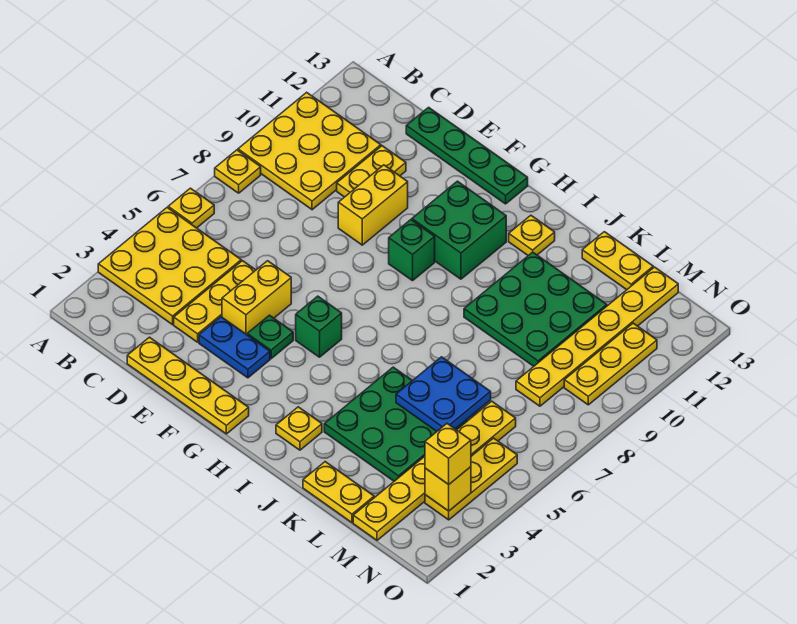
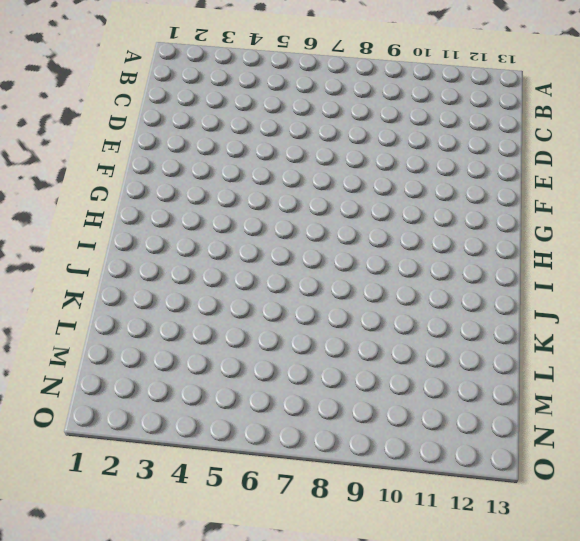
none -> yellow plate A3:C5 level 1
none -> yellow plate A6 level 1
none -> yellow plate A8 level 1

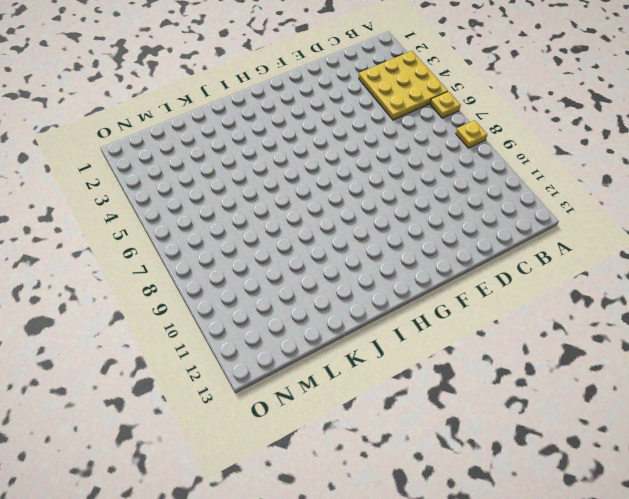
none -> yellow plate A9:C11 level 1
none -> yellow plate D1:G1 level 1
none -> yellow plate D3:D5 level 1

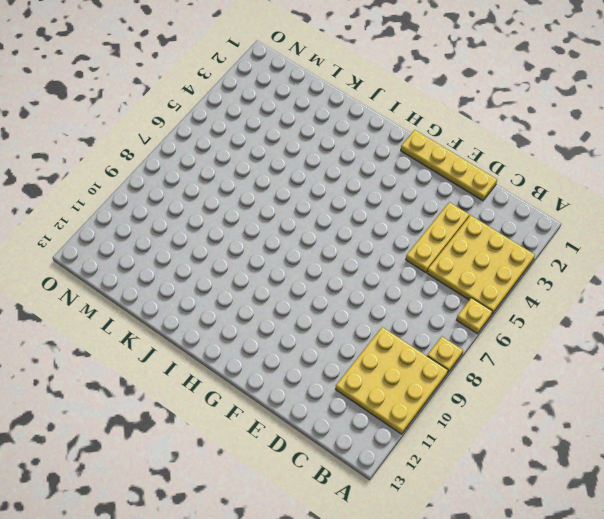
none -> yellow plate D10:D11 level 1
none -> green plate D13:G13 level 1
none -> blue plate E3:F3 level 1

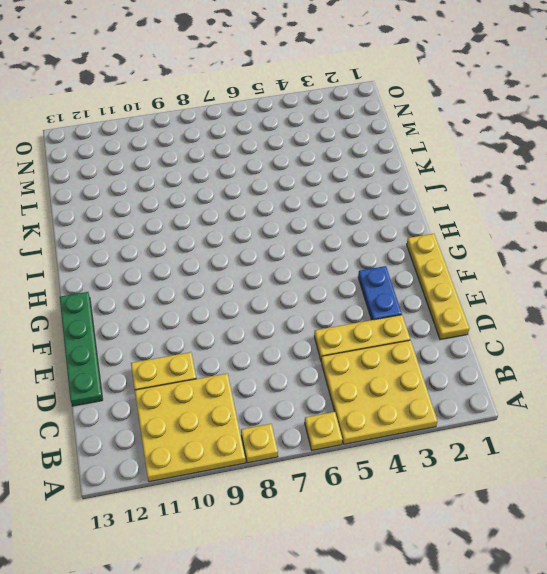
none -> yellow brick E4:E5 level 1
none -> yellow brick E9:E10 level 1
none -> green plate F4 level 1

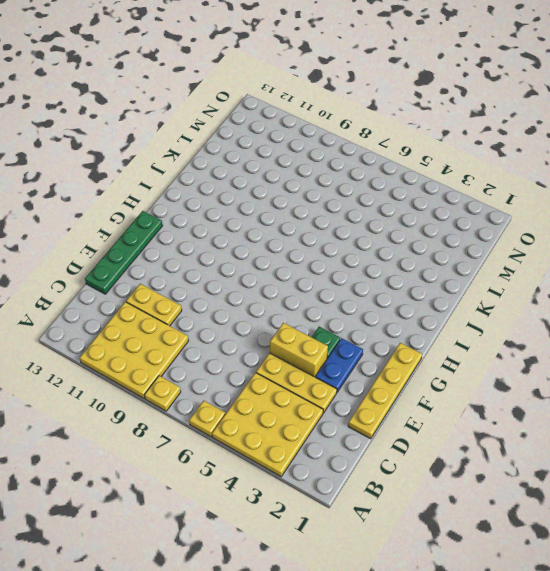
none -> yellow brick E9:E10 level 1
none -> green brick G5 level 1
none -> green brick G9 level 1

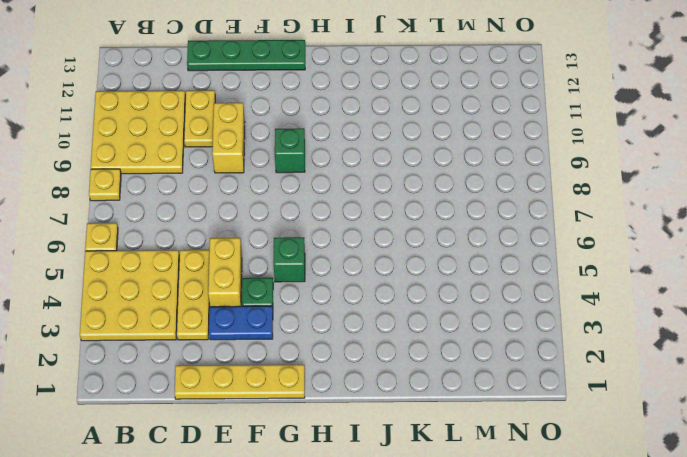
none -> green brick G10:H11 level 1
none -> yellow plate I2 level 1
none -> yellow plate I12 level 1

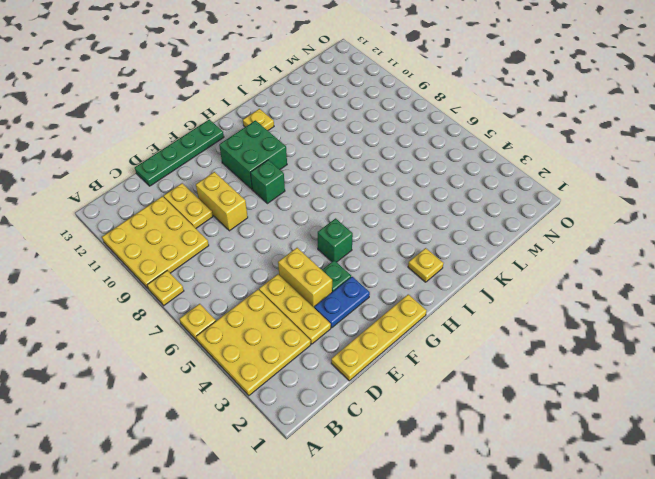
none -> green plate J3:L5 level 1
none -> green plate J9:L11 level 1
none -> yellow plate K1:L1 level 1

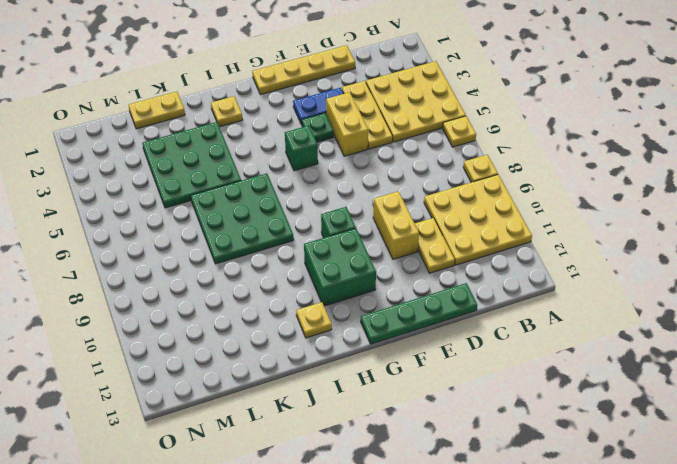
green plate I6:K8 level 1 -> green plate J9:L11 level 1
none -> yellow plate K13:L13 level 1
none -> yellow plate M1:M6 level 1
none -> yellow plate M8:M13 level 1

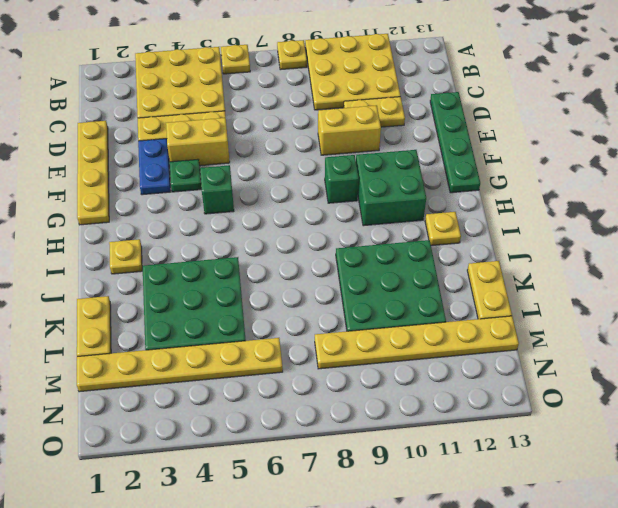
none -> yellow plate N3:N5 level 1
none -> yellow plate N9:N11 level 1
none -> blue plate K5:L6 level 2

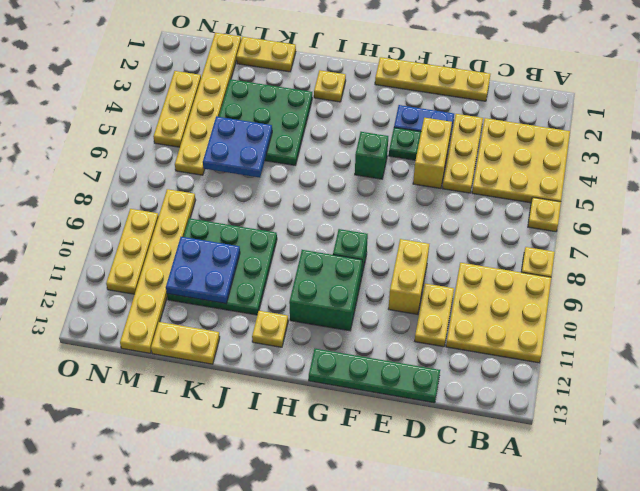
blue plate K10:L11 level 2 -> none
none -> yellow brick N3 level 2
none -> yellow brick N3 level 3

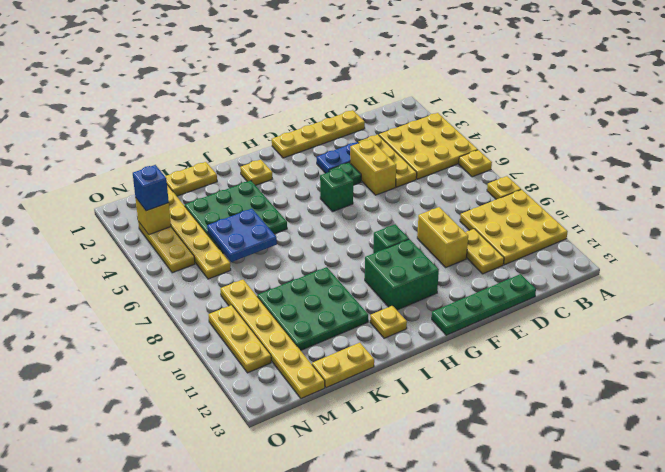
blue brick N3 level 3 -> yellow brick N3 level 3

